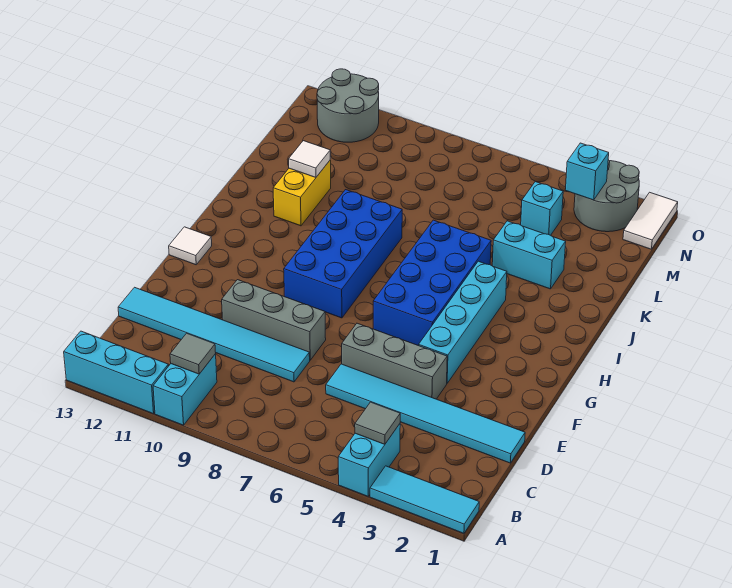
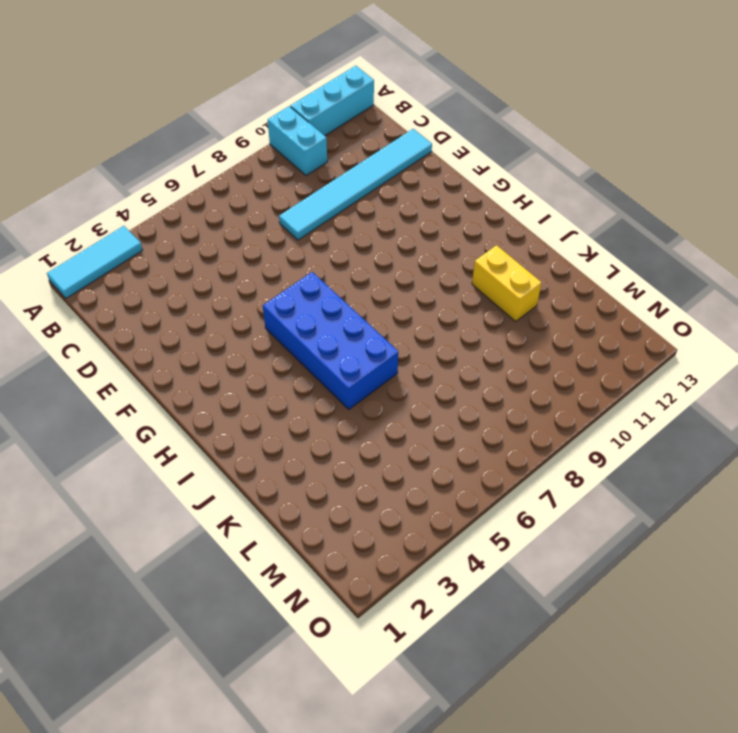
none -> cyan brick A4:B4 level 1
none -> cyan tile D1:D6 level 1
none -> grey brick E4:E6 level 1

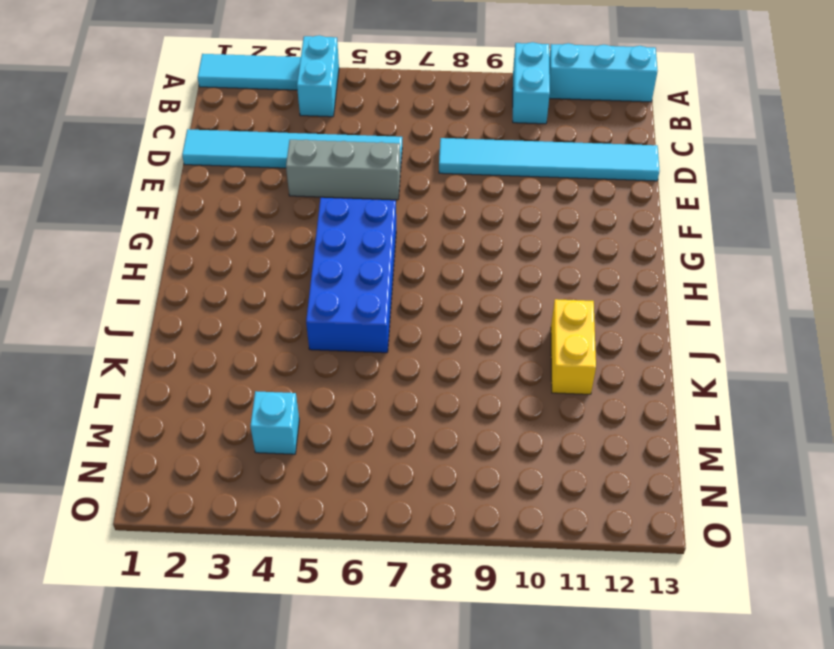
none -> grey brick E8:E10 level 1
none -> cyan brick F4:I4 level 1
none -> blue brick G8:J9 level 1

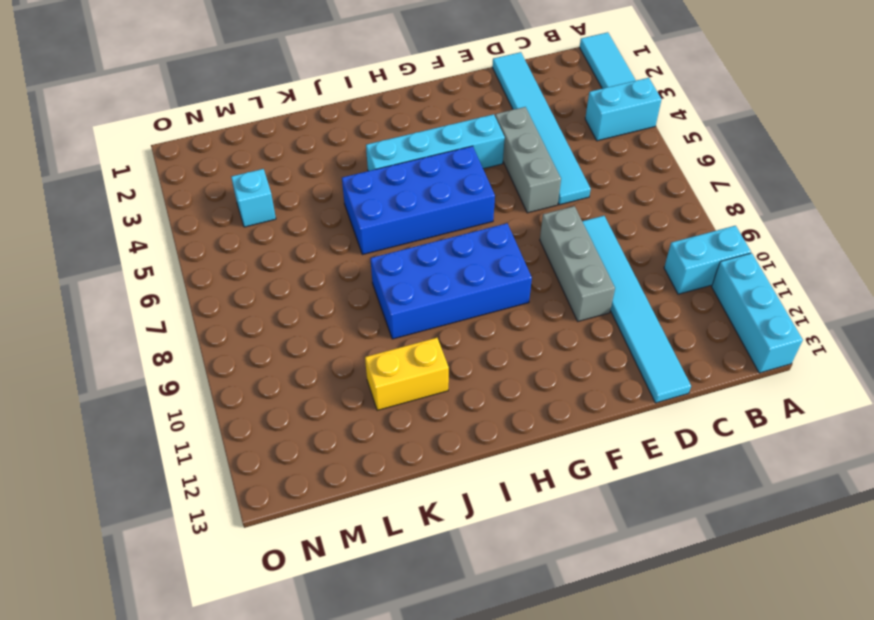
none -> white tile G13 level 1
none -> cyan brick K3:K4 level 1
none -> white tile N1:O1 level 1

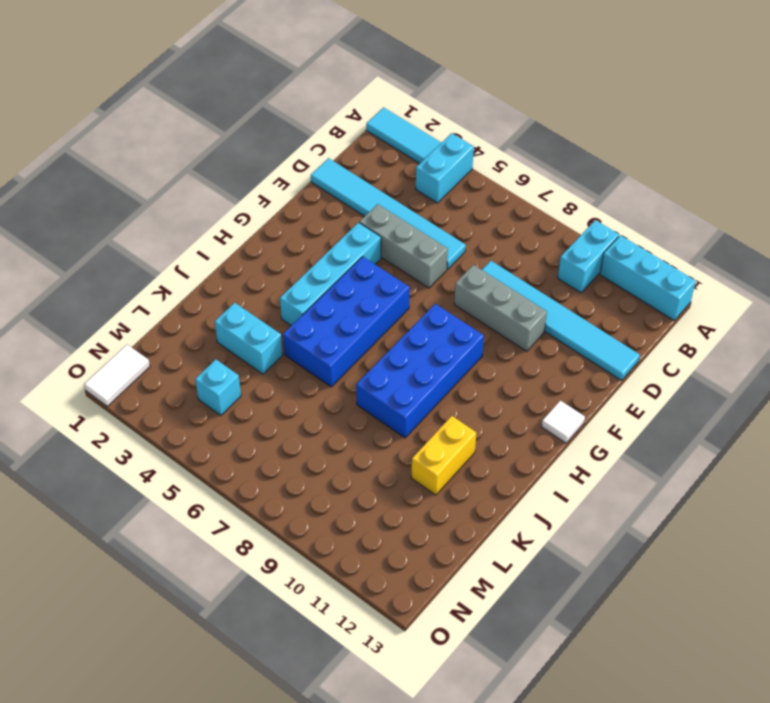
none -> grey round brick N2:O3 level 1
none -> grey round brick N11:O12 level 1
none -> grey tile B4 level 2

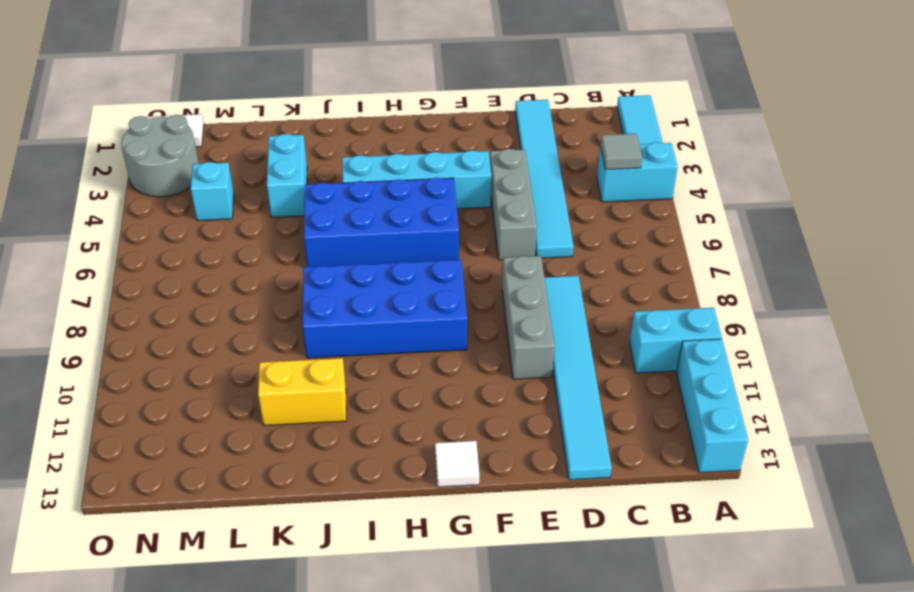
none -> grey round brick N11:O12 level 1
none -> grey tile B10 level 2
none -> white tile K11 level 2

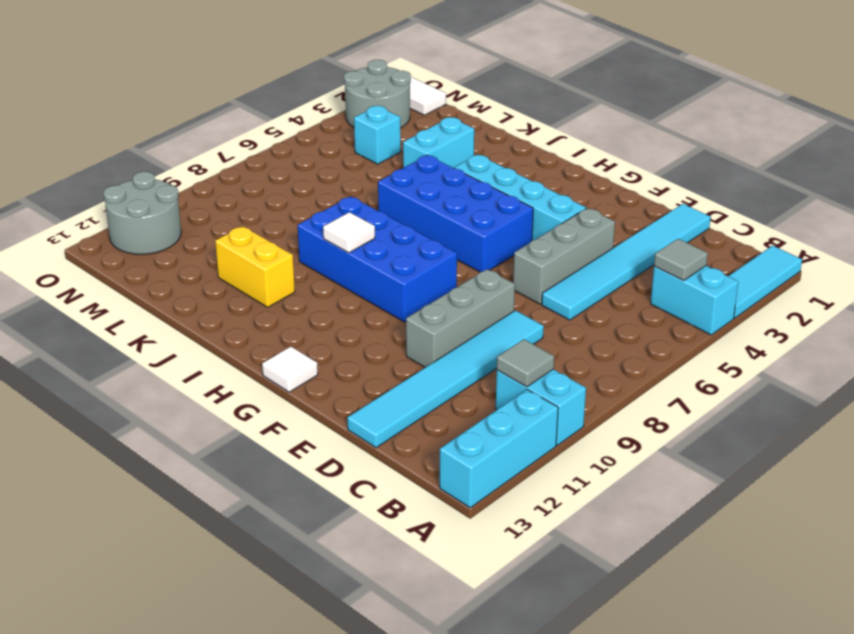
white tile I9 level 2 -> white tile K11 level 2
none -> cyan brick N3 level 2

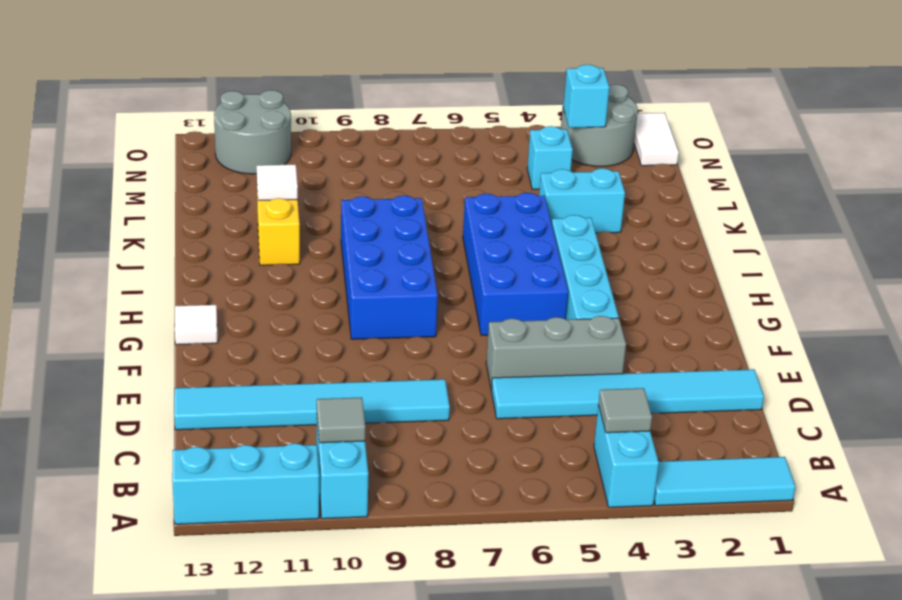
none -> grey brick E8:E10 level 1

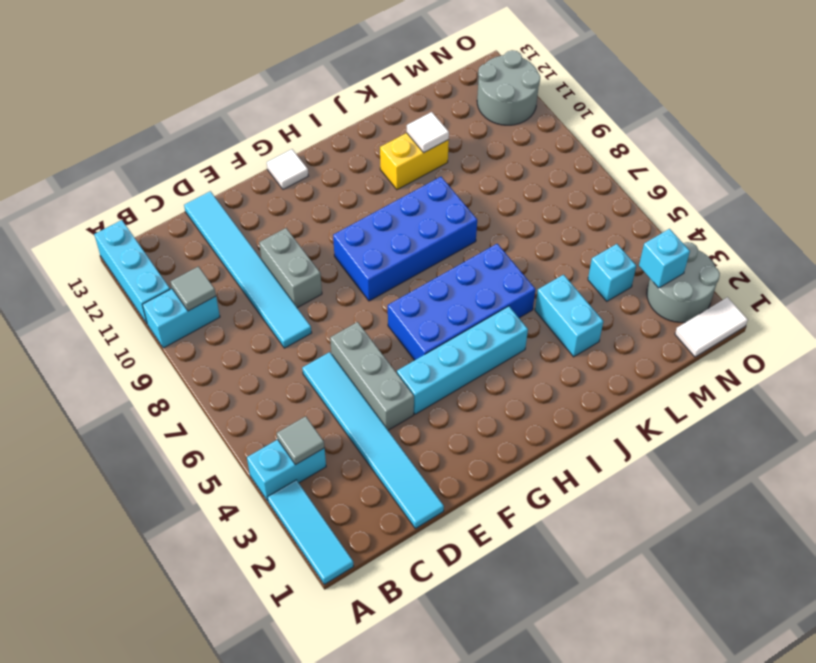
grey brick E9:E10 level 1 -> grey brick E8:E10 level 1

